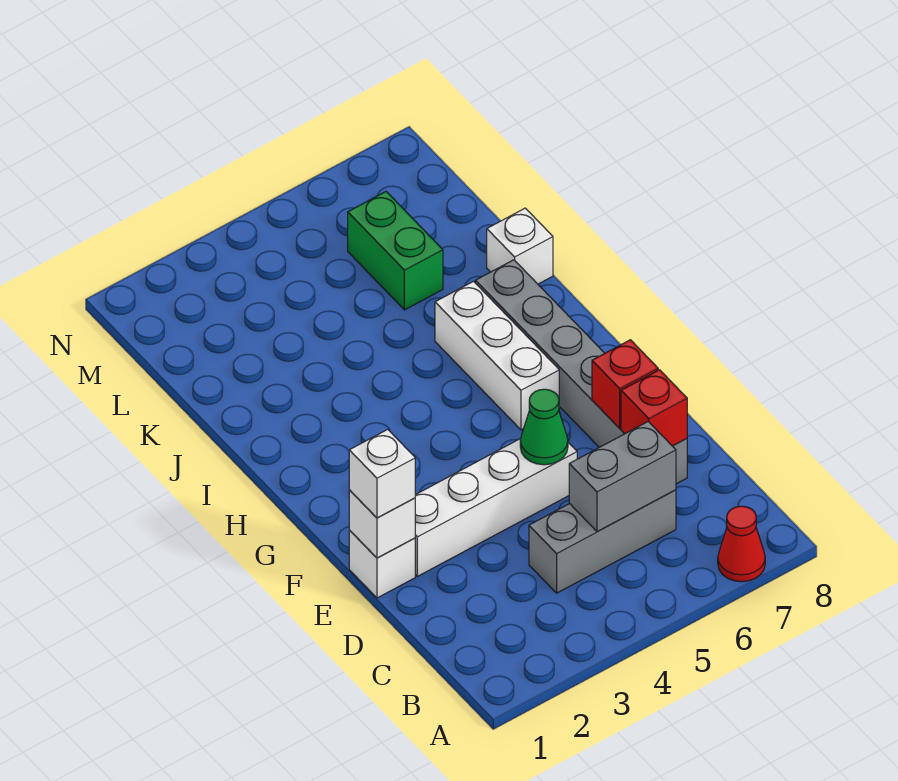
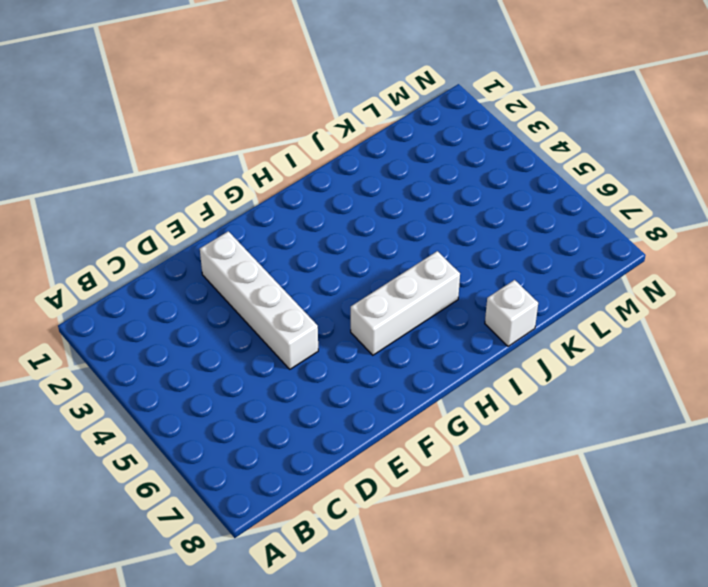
none -> red cone A7 level 1
none -> grey brick C4:C6 level 1
none -> grey brick D7:I7 level 1

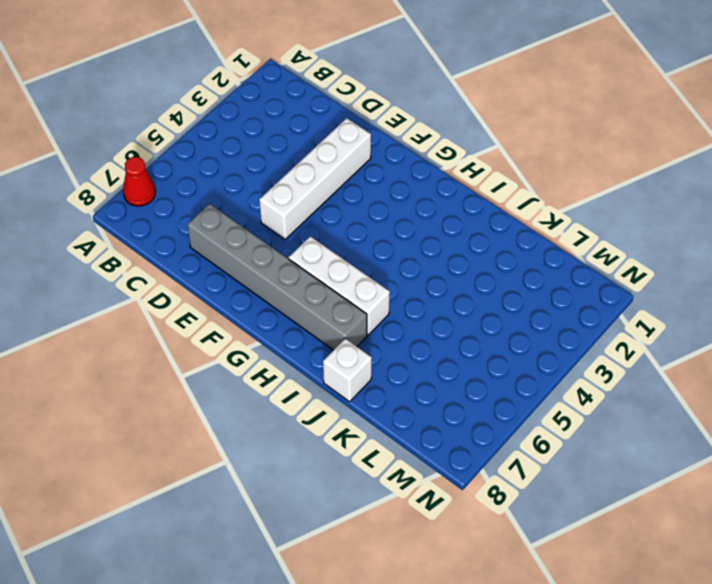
none -> grey brick C4:C6 level 1
none -> white brick E1 level 1
none -> green brick K6:L6 level 1

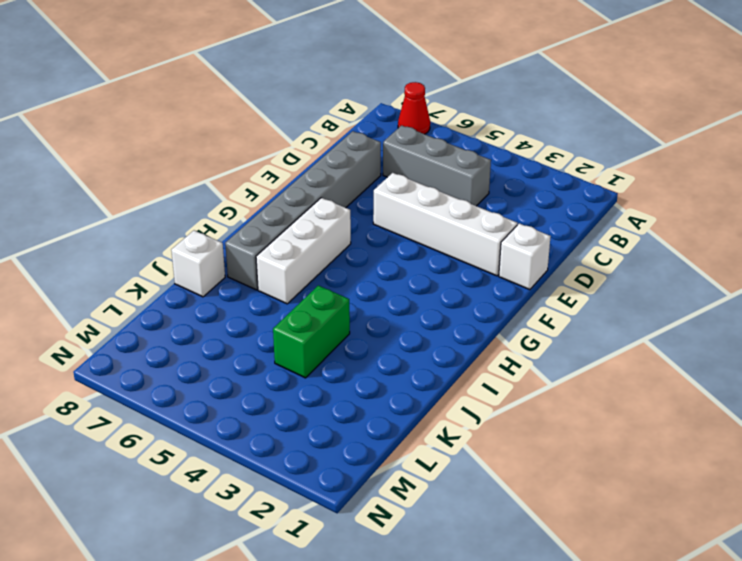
green brick J4:K4 level 1 -> green brick K6:L6 level 1
none -> grey brick C5:C6 level 2
none -> red brick D7 level 2
none -> white brick E1 level 2

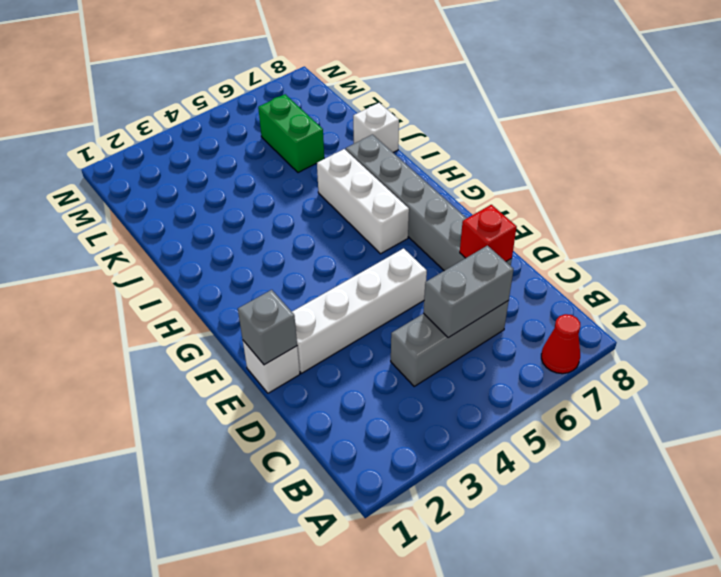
grey brick E1 level 2 -> white brick E1 level 2
none -> green cone E5 level 2
none -> red brick E7 level 2
none -> white brick E1 level 3

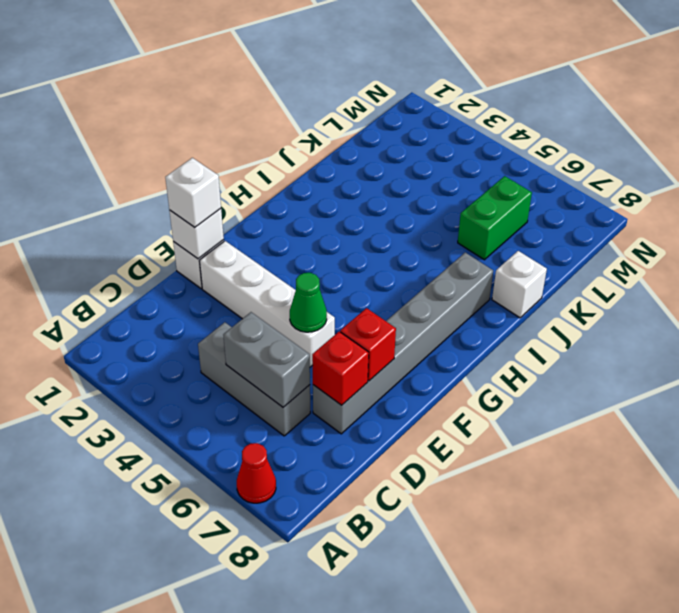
none -> white brick G6:I6 level 1

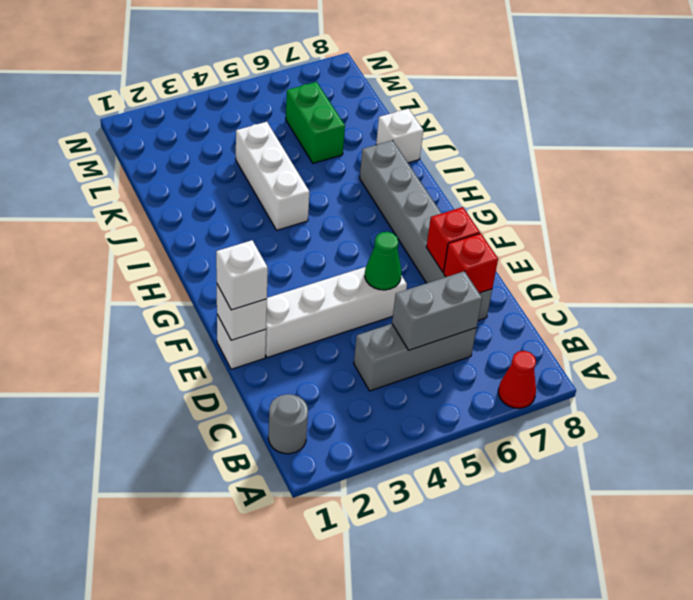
grey round brick B1 level 1 -> none
white brick I4:K4 level 1 -> white brick G6:I6 level 1

